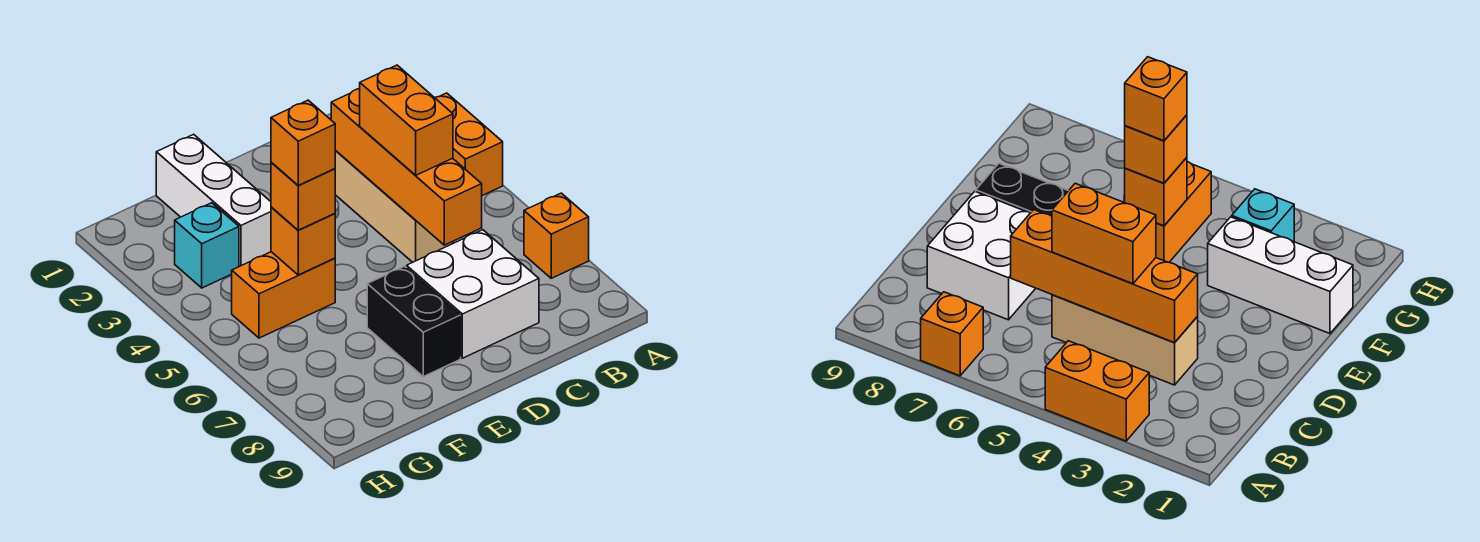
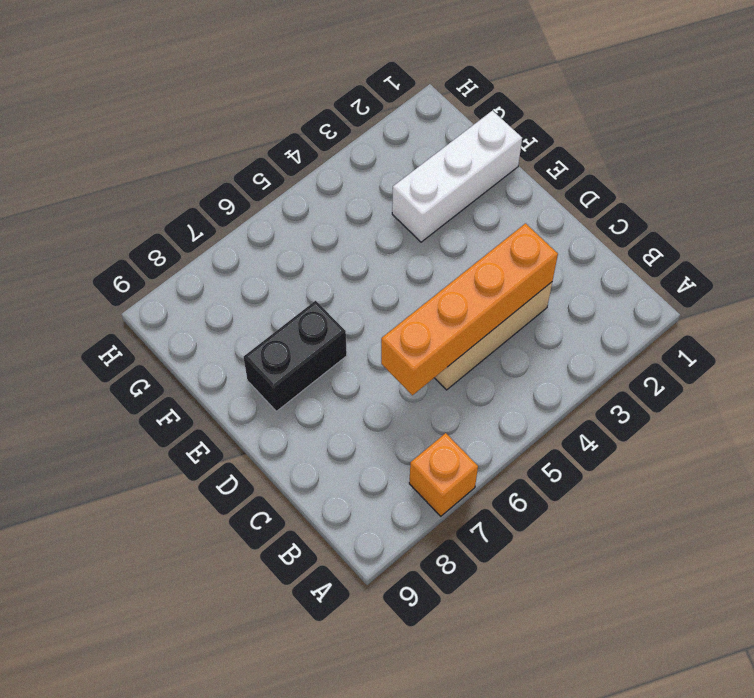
none -> orange brick A3:A4 level 1
none -> white brick C7:D8 level 1
none -> orange brick F5:G5 level 1

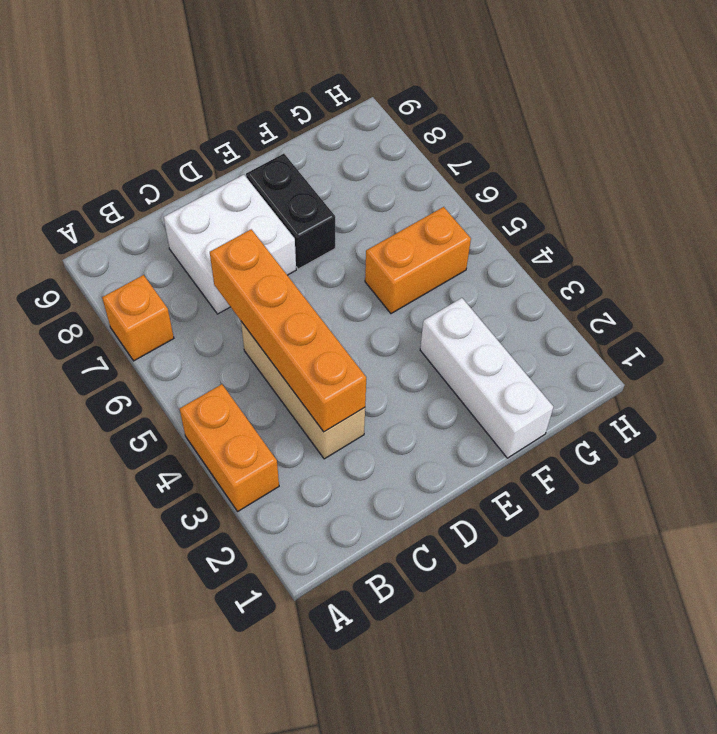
none -> cyan brick G3 level 1
none -> orange brick F5 level 2
none -> orange brick C4:C5 level 3

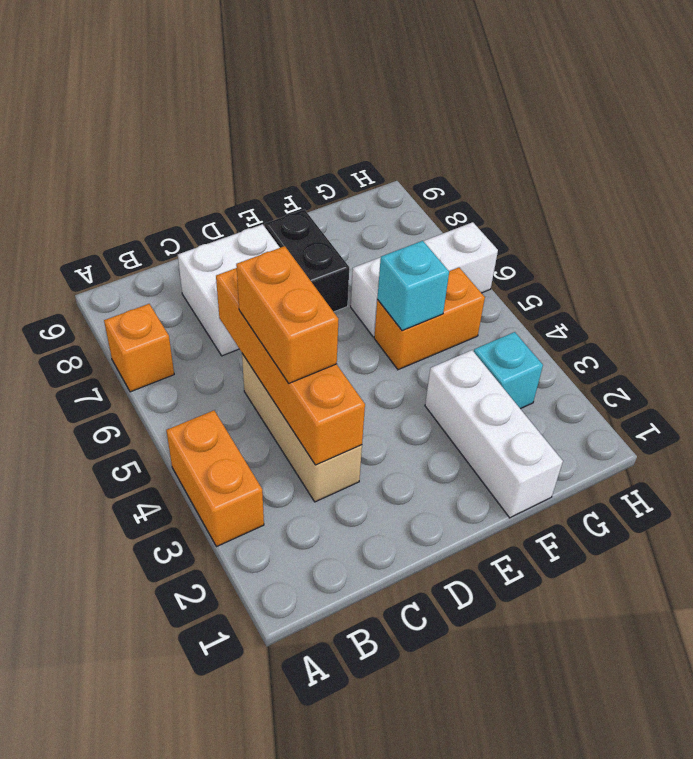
cyan brick F5 level 2 -> orange brick F5 level 2
white brick F6:H6 level 1 -> none
none -> orange brick F5 level 3
none -> orange brick F5 level 4

